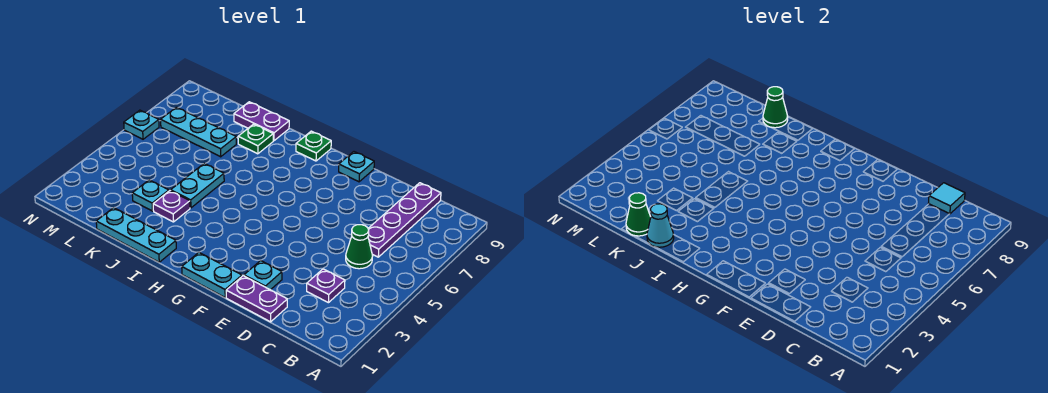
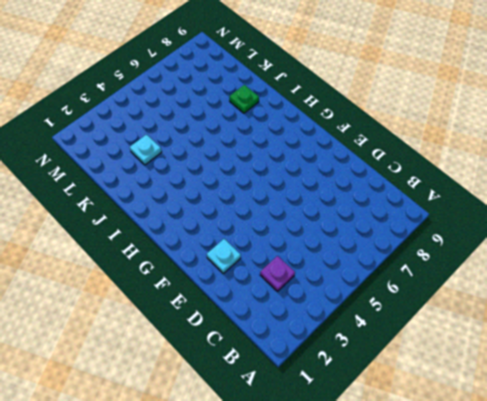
none -> green cone C5 level 1
none -> purple plate C6:C9 level 1
none -> purple plate D1:E1 level 1

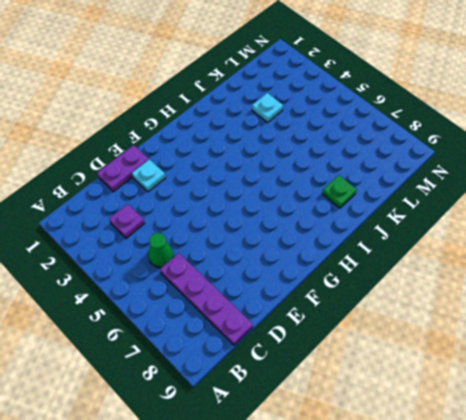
none -> cyan plate F1:G1 level 1
none -> cyan plate F9 level 1
none -> green plate H9 level 1

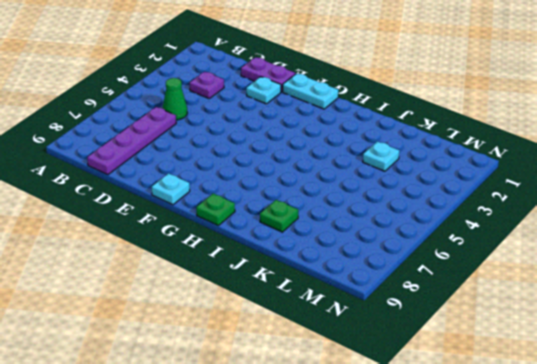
none -> cyan plate I1:K1 level 1
none -> purple plate J3 level 1
none -> cyan plate J4:J5 level 1

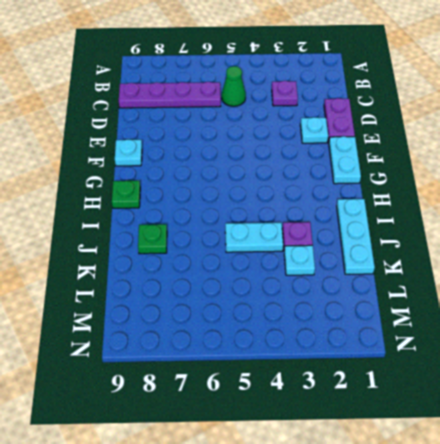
none -> purple plate J9:K9 level 1
none -> cyan plate K7:M7 level 1
none -> cyan plate N6 level 1

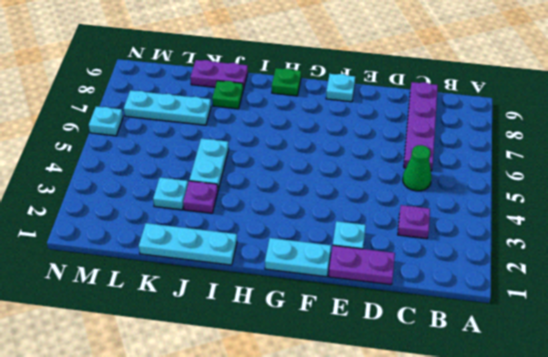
none -> cyan tile C9 level 2
none -> cyan cone J1 level 2
none -> green cone K1 level 2

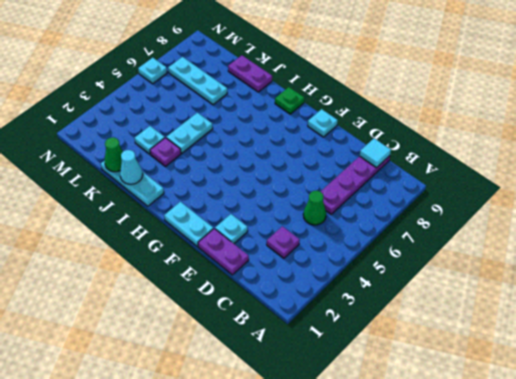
none -> green plate J8 level 1
none -> green cone K9 level 2

